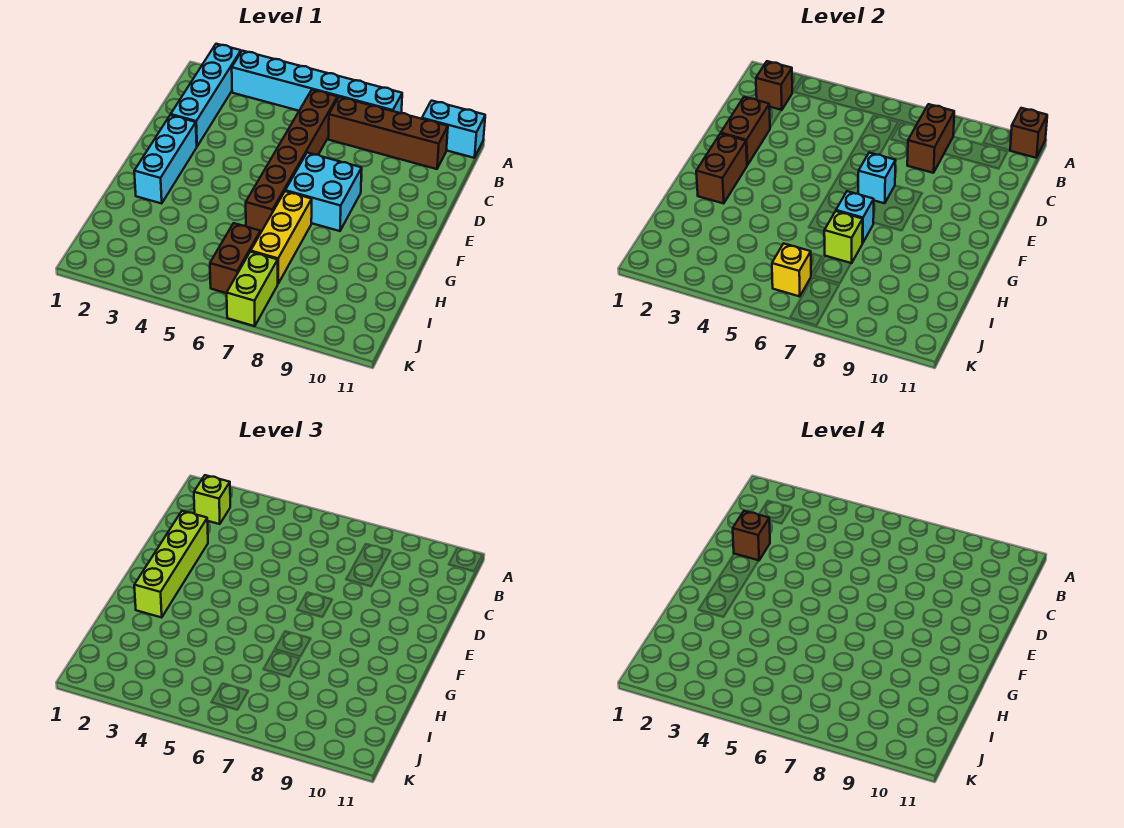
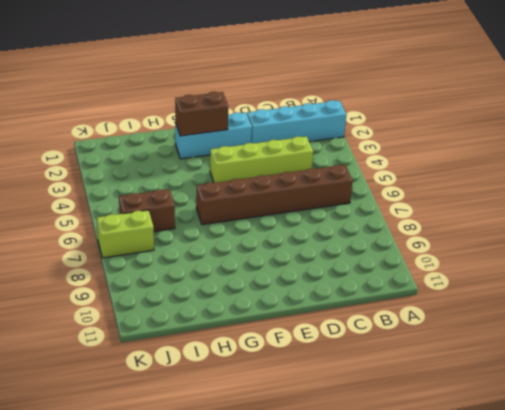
lime brick C4:F4 level 1 -> lime brick D2:G2 level 3
none -> cyan brick A3:A8 level 1
none -> cyan brick A10:A11 level 1
none -> brown brick B7:B10 level 1

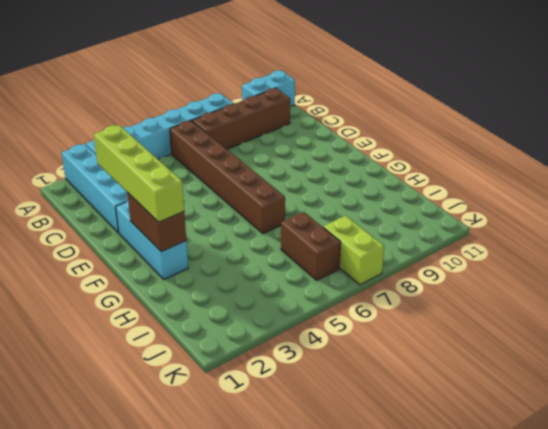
none -> cyan brick E7:F8 level 1
none -> yellow brick G7:I7 level 1
none -> brown brick A11 level 2

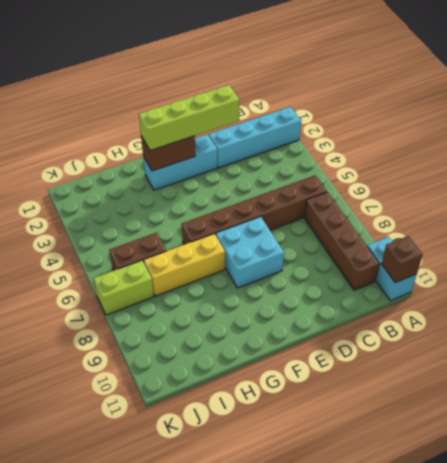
none -> cyan brick A3:A8 level 1
none -> brown brick B2 level 2
none -> brown brick B8:C8 level 2

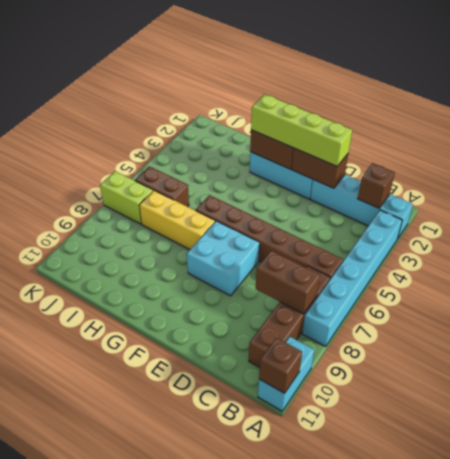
none -> cyan brick E7 level 2
none -> cyan brick G7 level 2
none -> lime brick H7 level 2

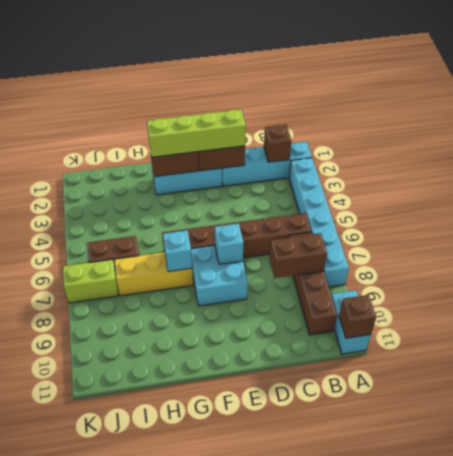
none -> lime brick H7 level 2
none -> yellow brick J6 level 2
none -> lime brick B2 level 3

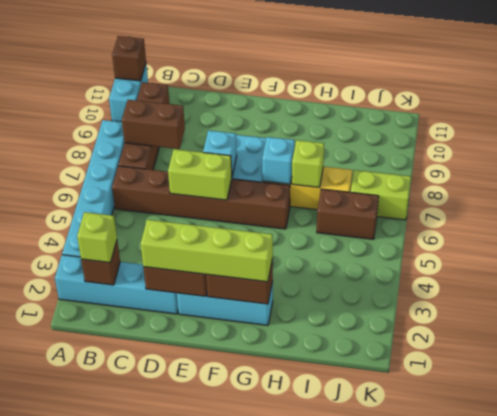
lime brick D6:E6 level 2 -> none
none -> yellow brick J6 level 2
none -> brown brick D2 level 4

